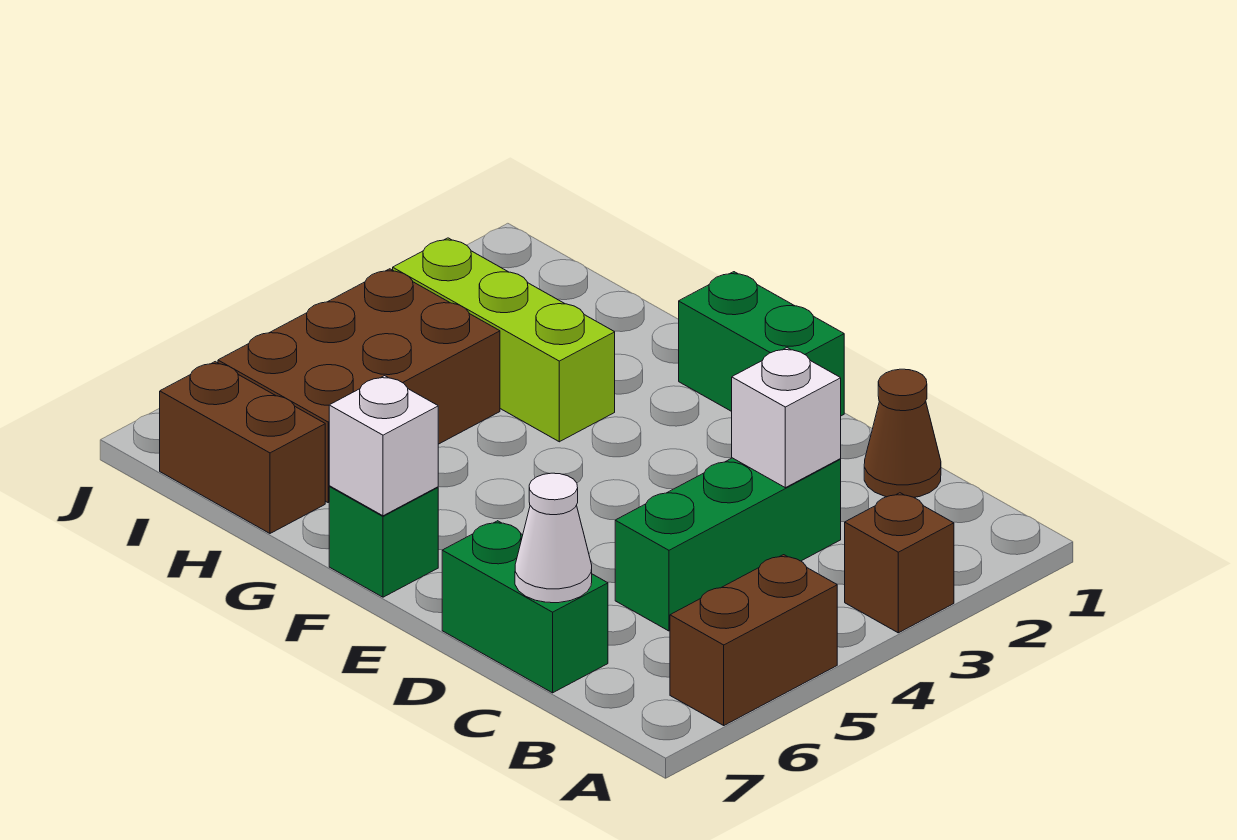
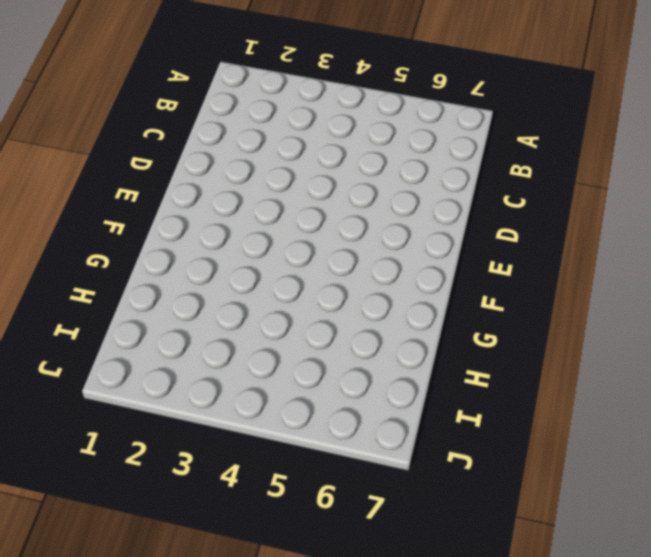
none -> brown brick A3 level 1
none -> brown brick A5:A6 level 1
none -> brown cone C1 level 1

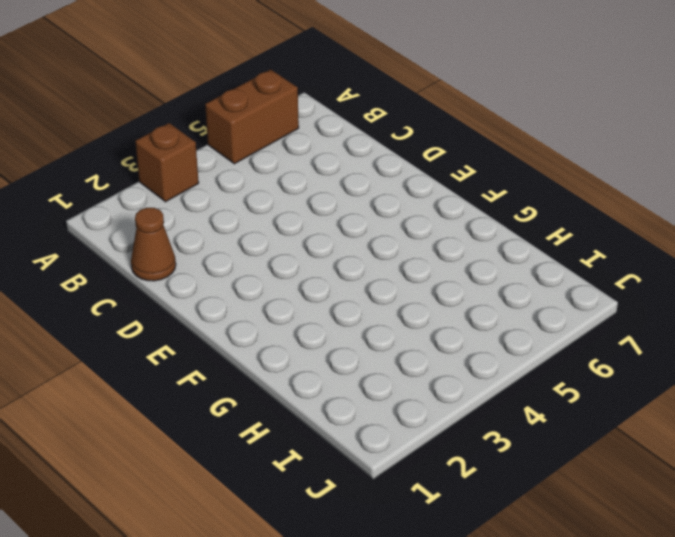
none -> green brick C3:C5 level 1
none -> green brick C7:D7 level 1
none -> green brick E1:F1 level 1

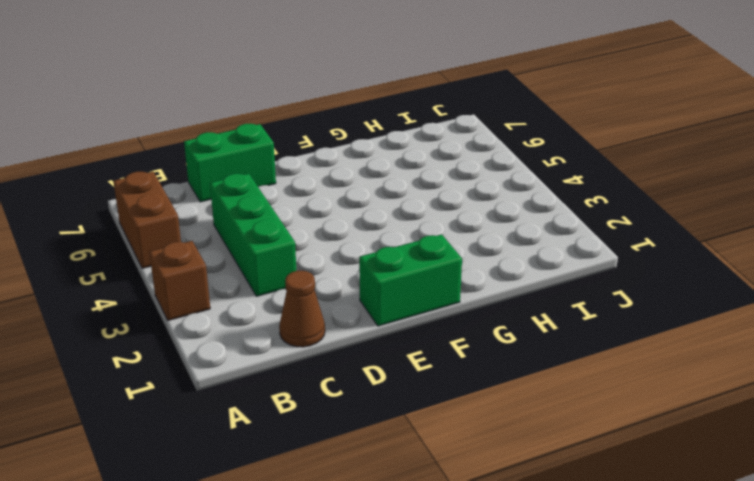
none -> green brick F7 level 1
none -> lime brick G3:I3 level 1
none -> brown brick H4:I6 level 1

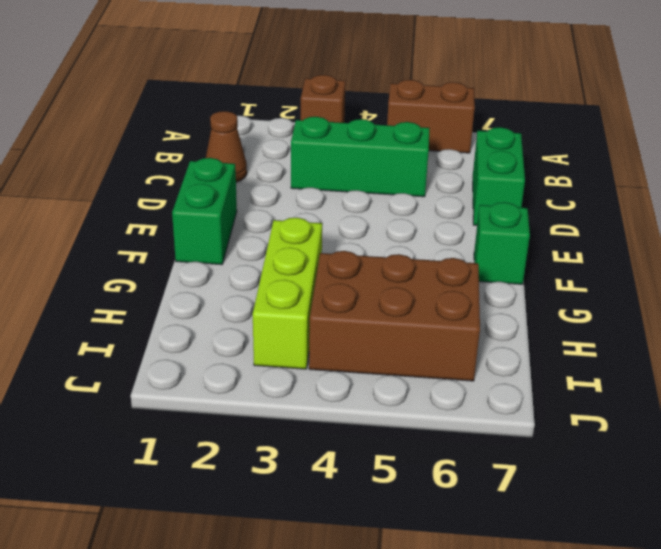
none -> brown brick H7:I7 level 1
none -> white brick C3 level 2
none -> white cone C7 level 2

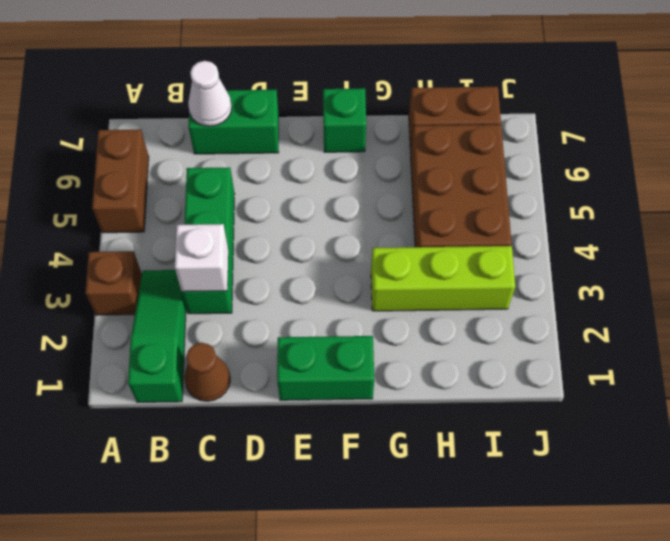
green slope B1:B3 level 1 top 1 -> none
none -> white brick F7 level 2

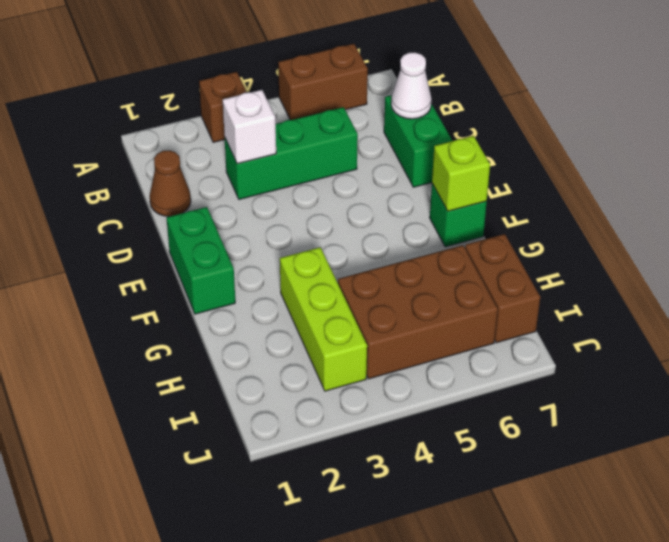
lime brick F7 level 2 -> white brick F7 level 2

